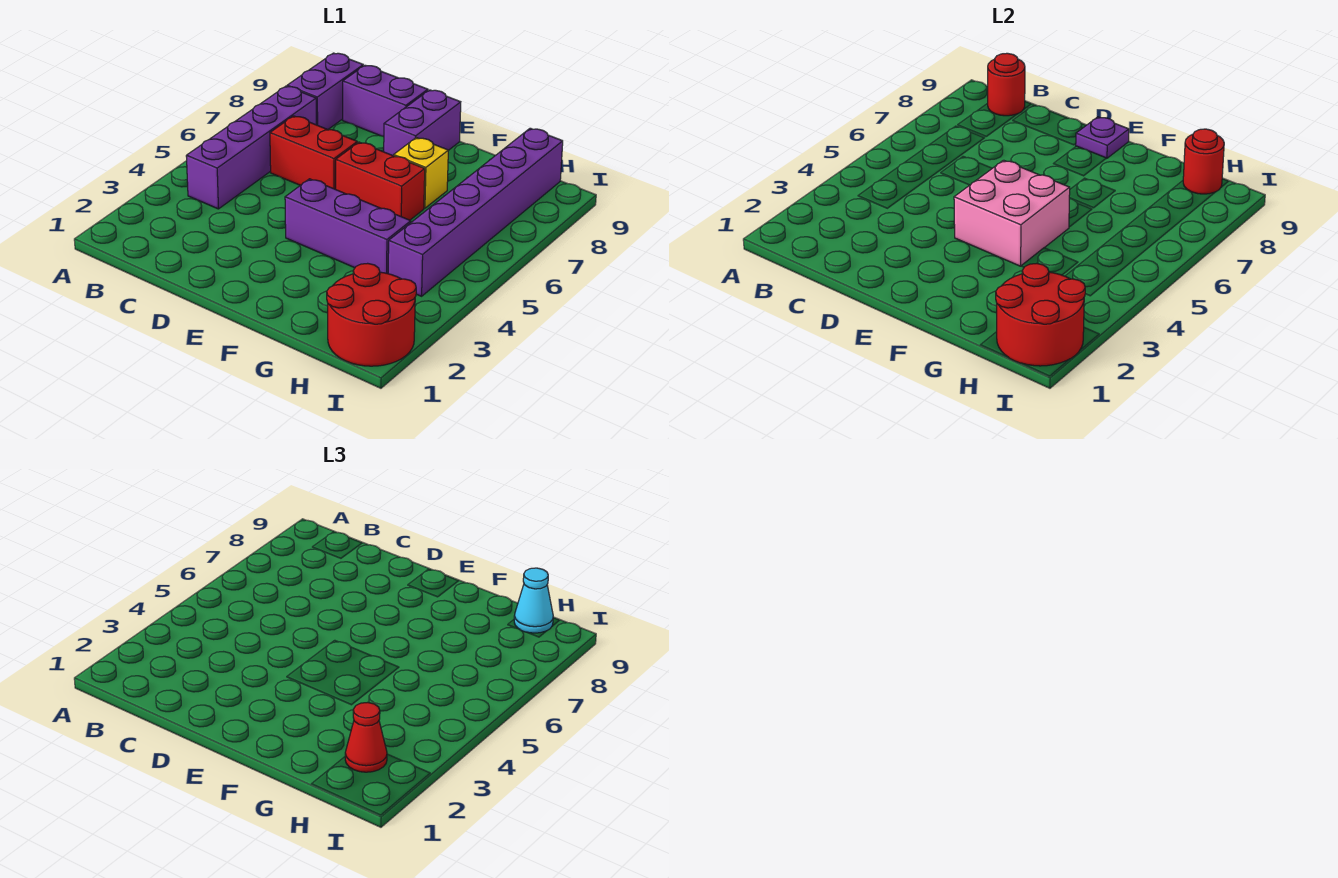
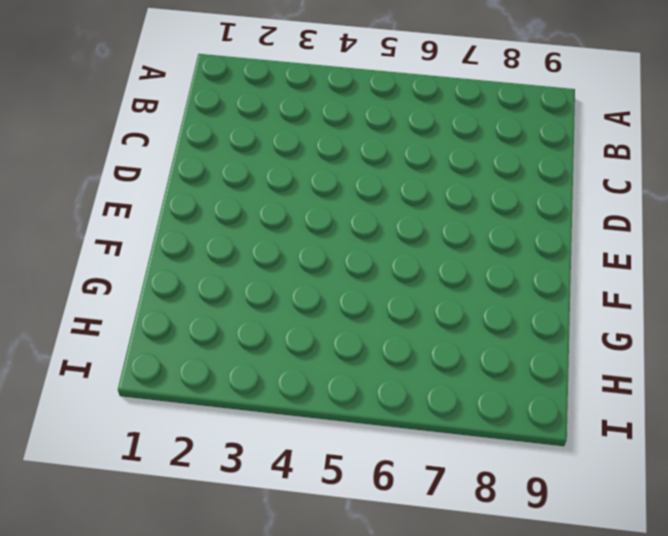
none -> purple brick B4:B7 level 1
none -> purple brick B8:B9 level 1
none -> red brick C6:D6 level 1

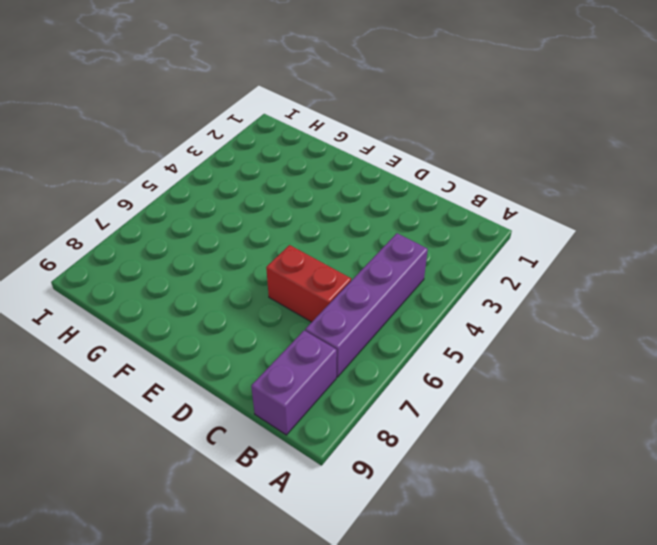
none -> purple brick C9:D9 level 1
none -> purple brick E4:G4 level 1
none -> red brick E6:F6 level 1

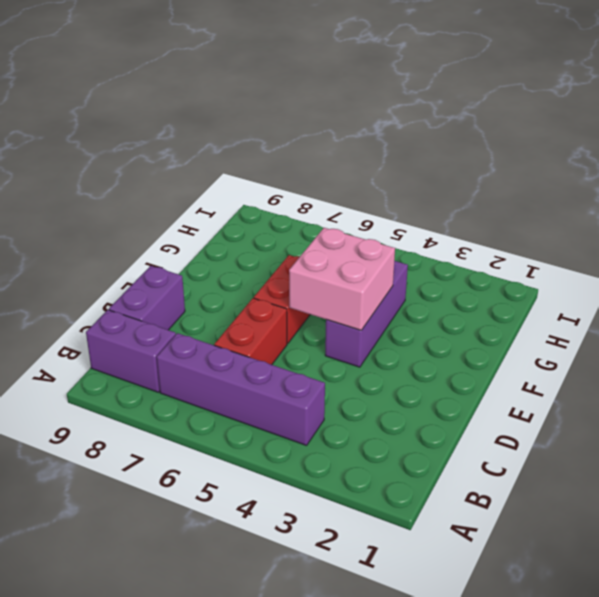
none -> purple brick E8:E9 level 1
none -> yellow brick F7 level 1
none -> red round brick H1:I2 level 1

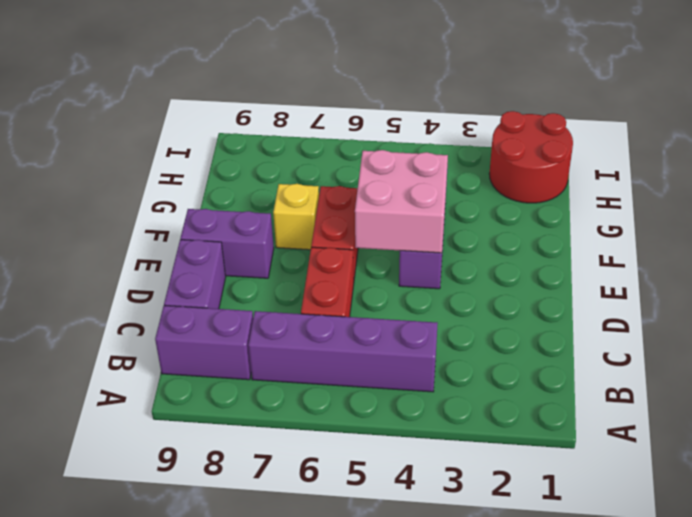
none -> purple brick H4:H9 level 1
none -> red round brick B9 level 2
none -> purple plate E9 level 2

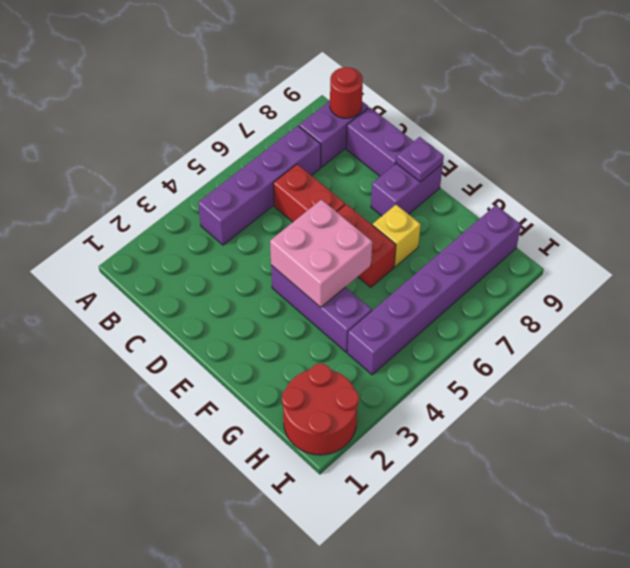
none -> red round brick H1:I2 level 2
none -> red round brick H9 level 2
none -> red cone H2 level 3

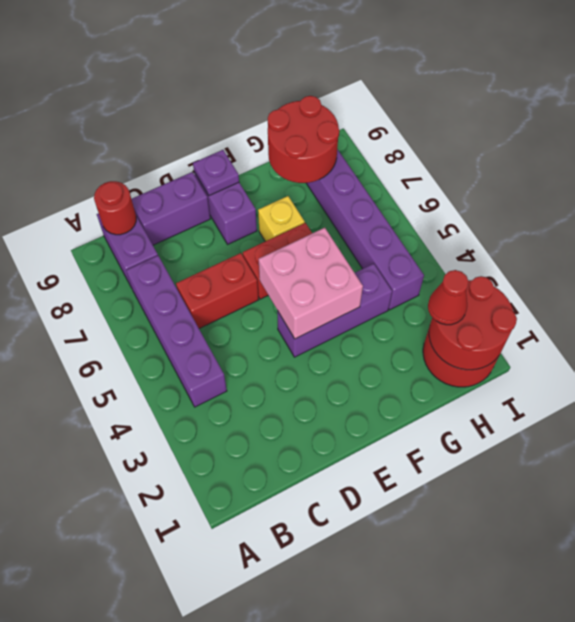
red round brick G8:H9 level 2 -> red round brick H9 level 2
none -> cyan cone H9 level 3

